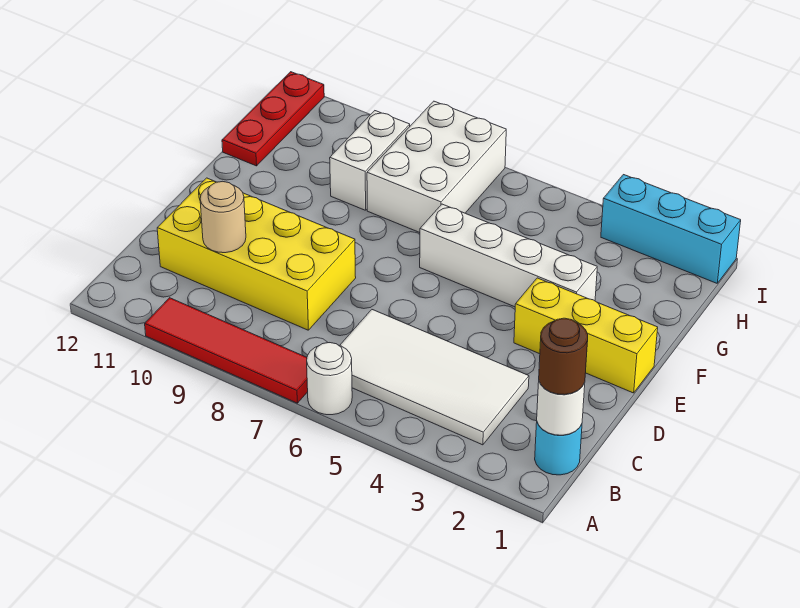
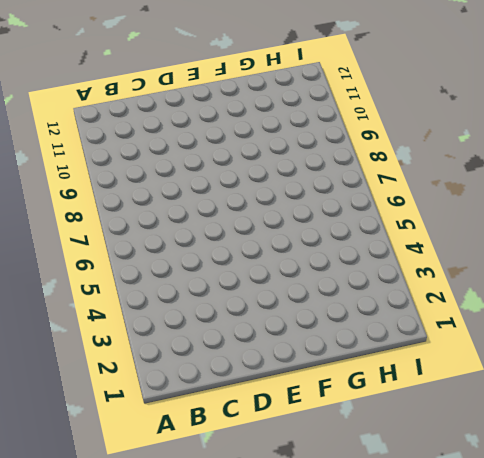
none -> white round brick A6 level 1
none -> red tile A7:A10 level 1
none -> cyan round brick B1 level 1

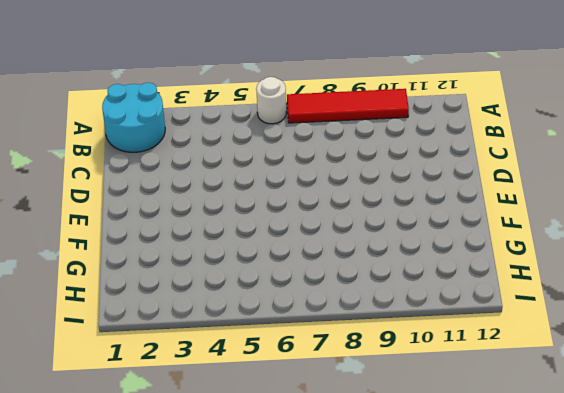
cyan round brick A1:B2 level 1 -> cyan round brick B1 level 1
none -> white tile B3:C6 level 1
none -> yellow brick C8:D11 level 1
none -> yellow brick E1:E3 level 1

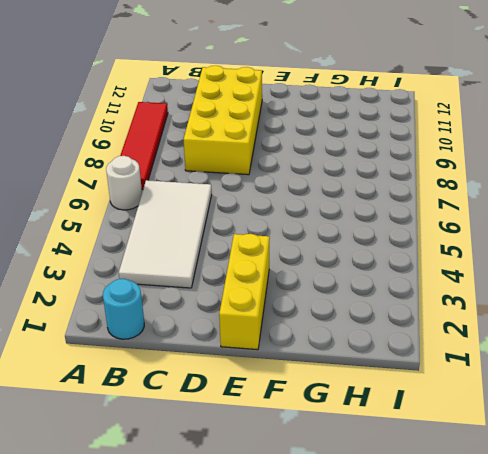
none -> white brick F3:F6 level 1
none -> white brick G7:I8 level 1
none -> white brick G9:H9 level 1

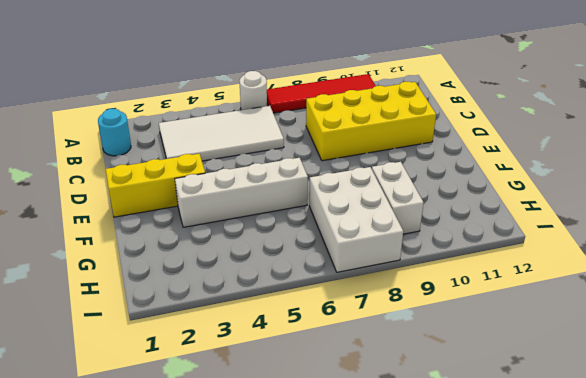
none -> red plate G12:I12 level 1
none -> cyan brick I1:I3 level 1
none -> white round brick B1 level 2

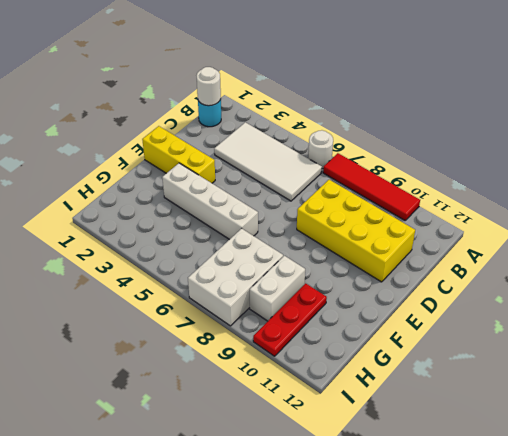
red plate G10:I10 level 1 -> red plate G12:I12 level 1
none -> cyan brick I1:I3 level 1
none -> tan round brick C10 level 2
none -> brown round brick B1 level 3

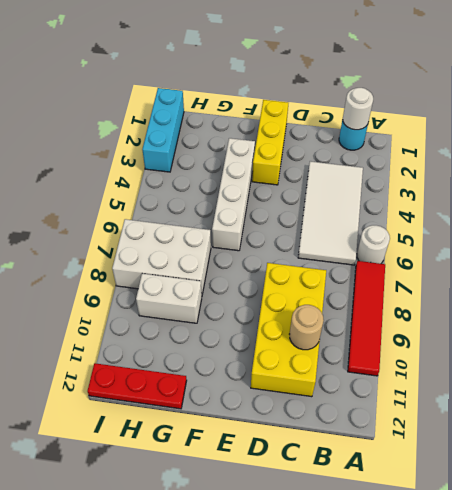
none -> brown round brick B1 level 3

